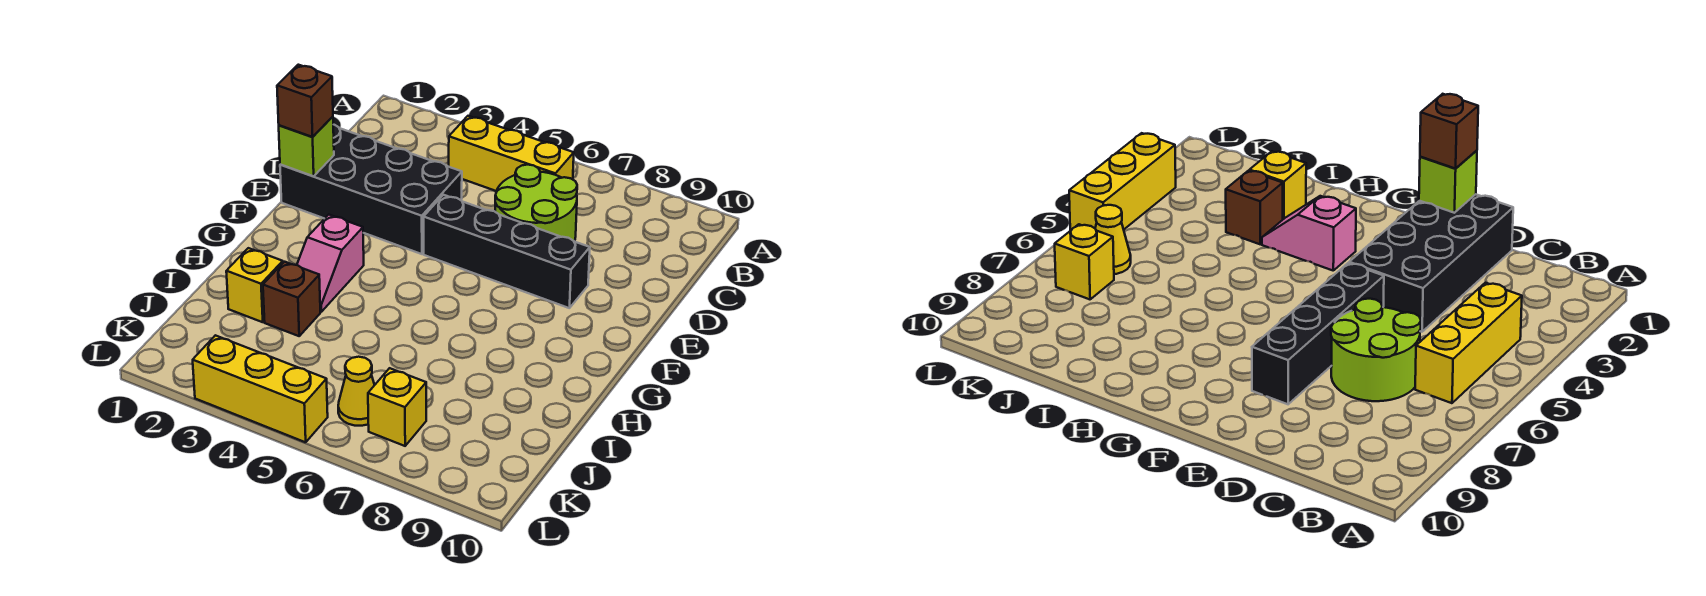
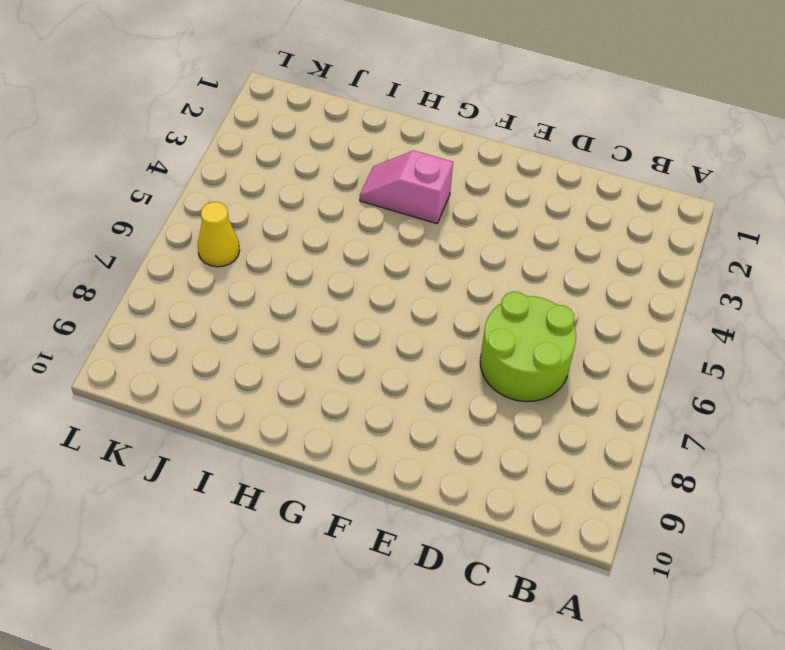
none -> yellow brick B4:B6 level 1
none -> black brick D1:E4 level 1
none -> black brick E5:E8 level 1

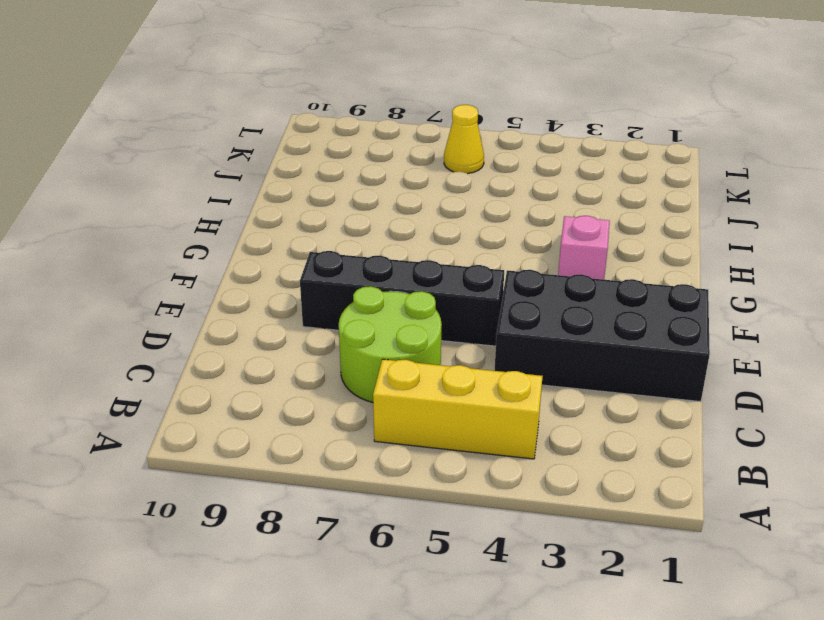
none -> yellow brick I2 level 1
none -> brown brick I3 level 1
none -> yellow brick K7 level 1

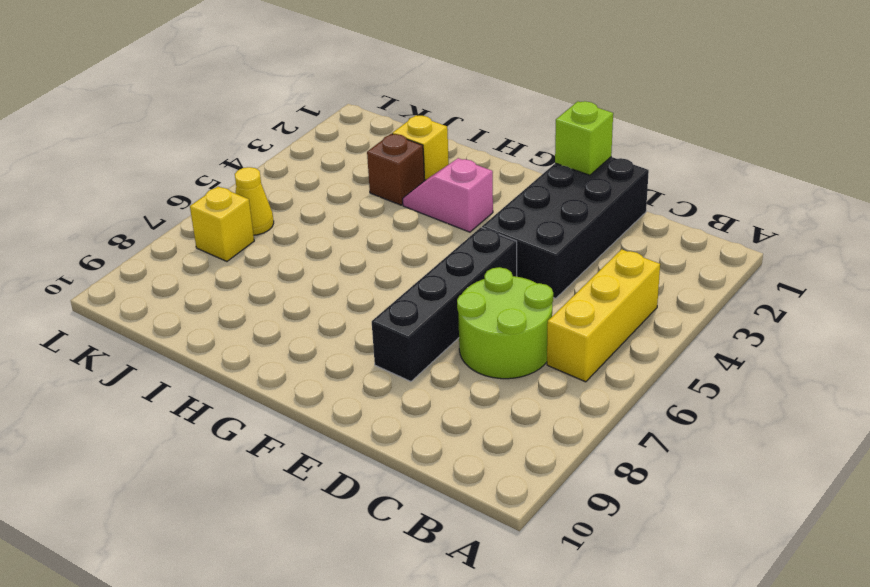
none -> yellow brick L3:L5 level 1
none -> brown brick E1 level 3

